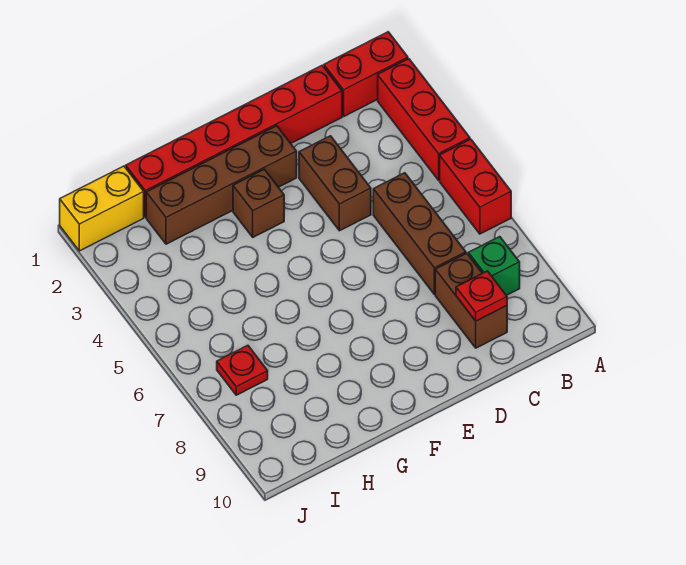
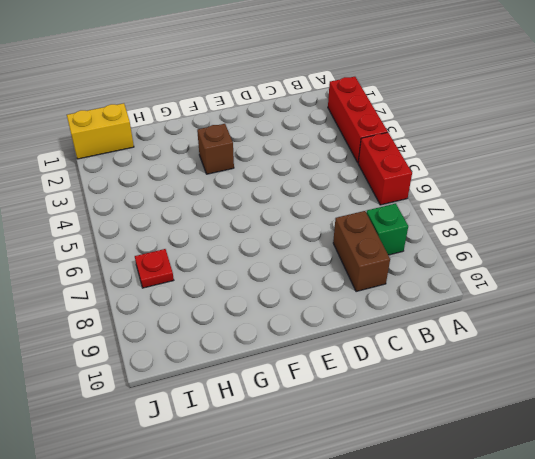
none -> red brick A1:B1 level 1
none -> red brick C1:H1 level 1
none -> brown brick C5:C7 level 1

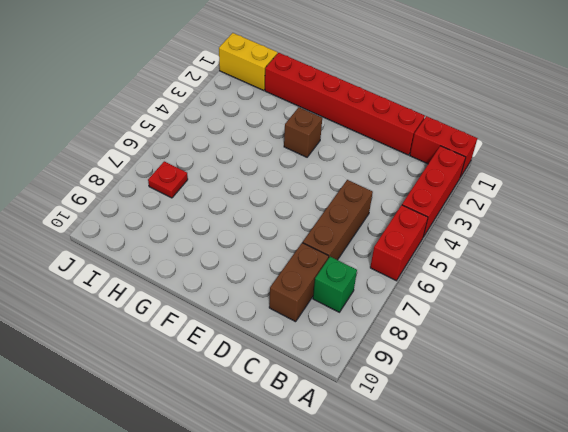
none -> brown brick D3:D4 level 1
none -> brown brick E2:H2 level 1
none -> red plate C9 level 2

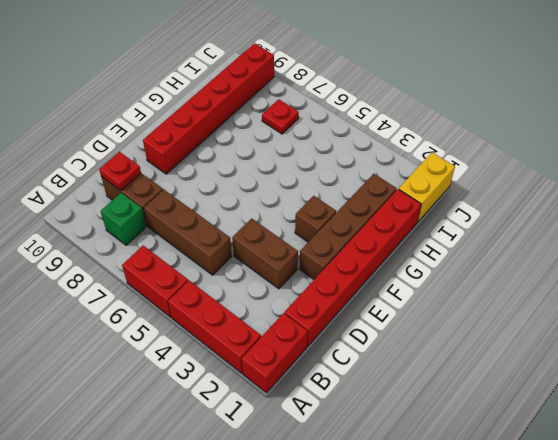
red brick E9:J9 level 1 -> none

